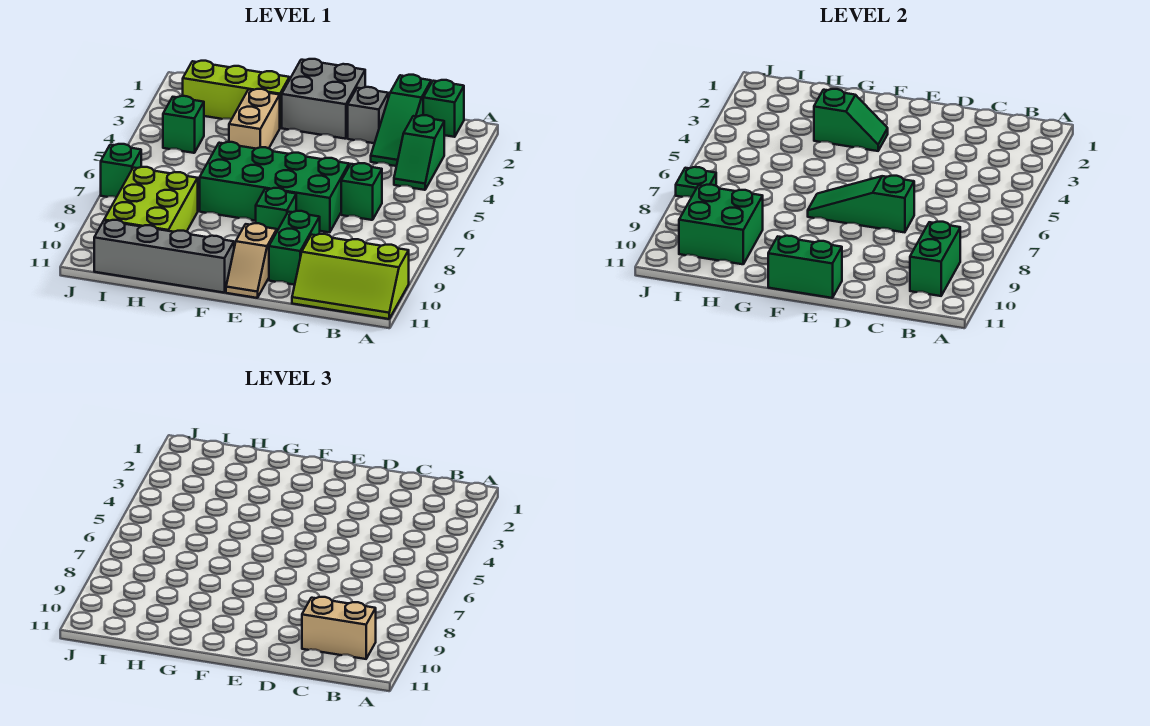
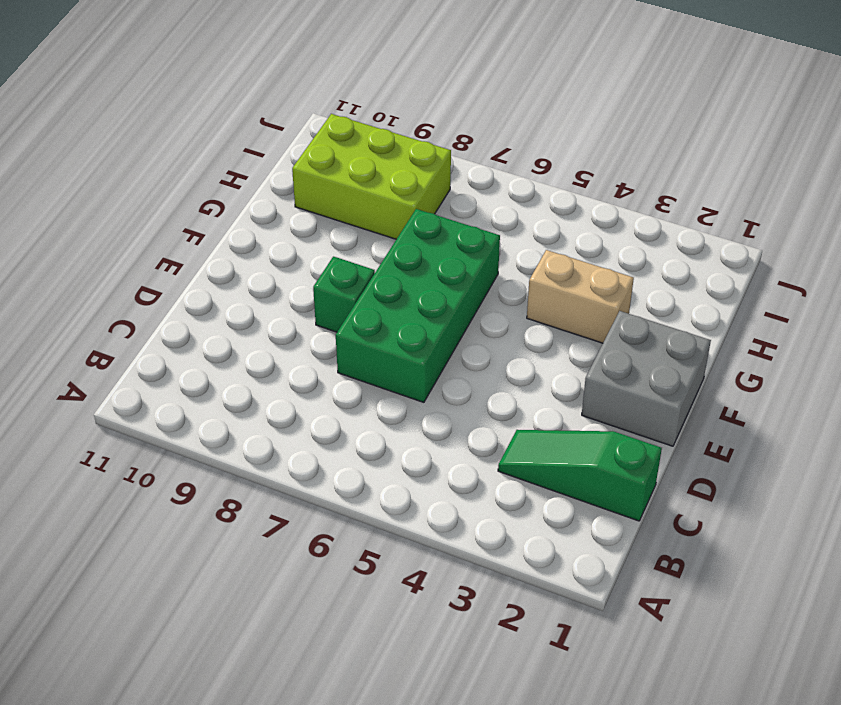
none -> lime slope A10:C11 level 1 top 10
none -> green brick B1 level 1
none -> green slope B3:B4 level 1 top 3

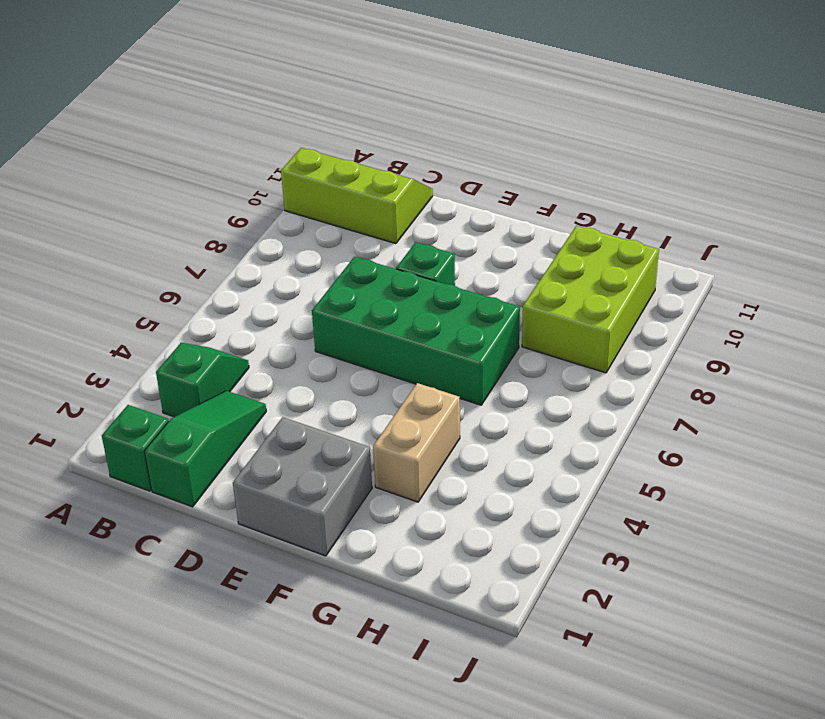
none -> green brick C6 level 1
none -> grey brick D2 level 1
none -> green brick D9:D10 level 1

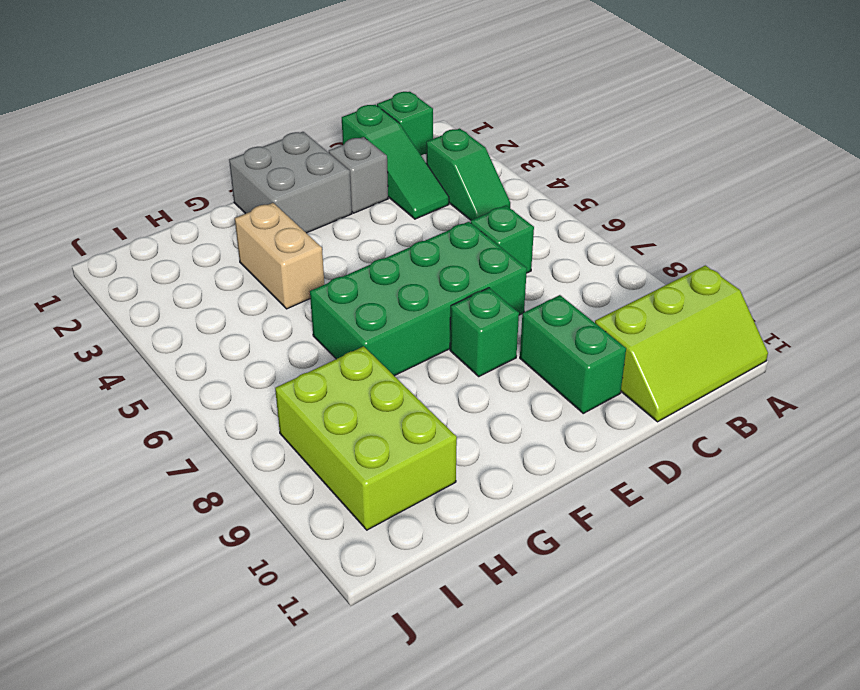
none -> tan slope E10:E11 level 1 top 10
none -> grey brick F11:I11 level 1
none -> lime brick G2:I2 level 1

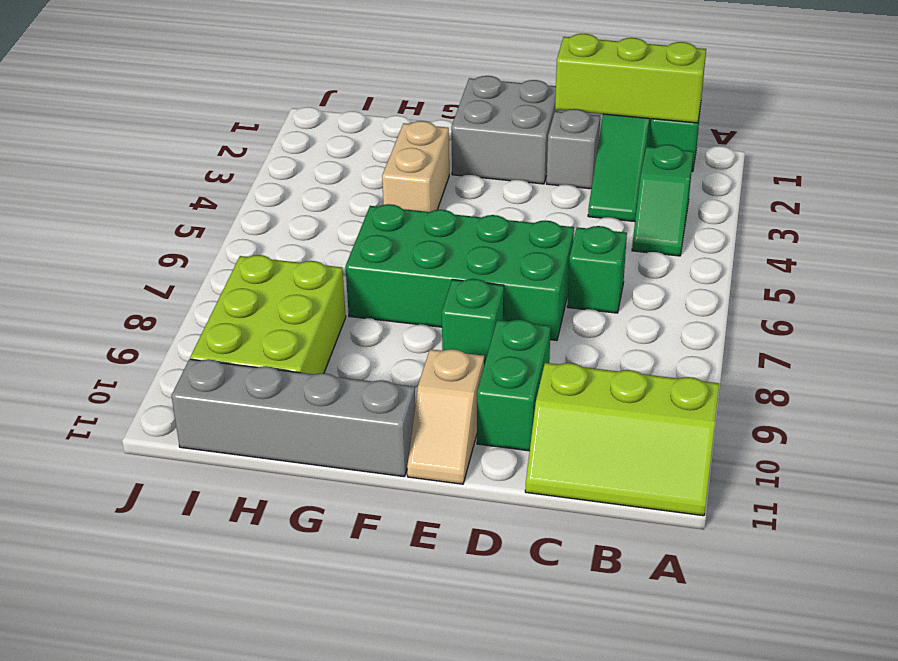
lime brick B1:D1 level 2 -> lime brick G2:I2 level 1
none -> green brick I4 level 1
none -> green brick J7 level 1
none -> green brick B9:B10 level 2

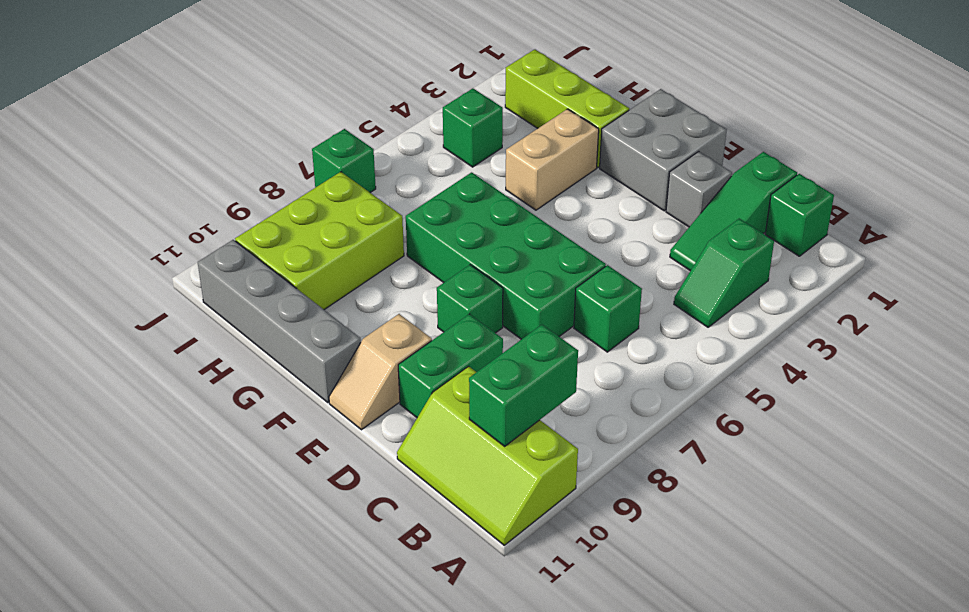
none -> green slope D7:F7 level 2 top D
none -> green brick E11:F11 level 2
none -> green slope F3:G3 level 2 top G

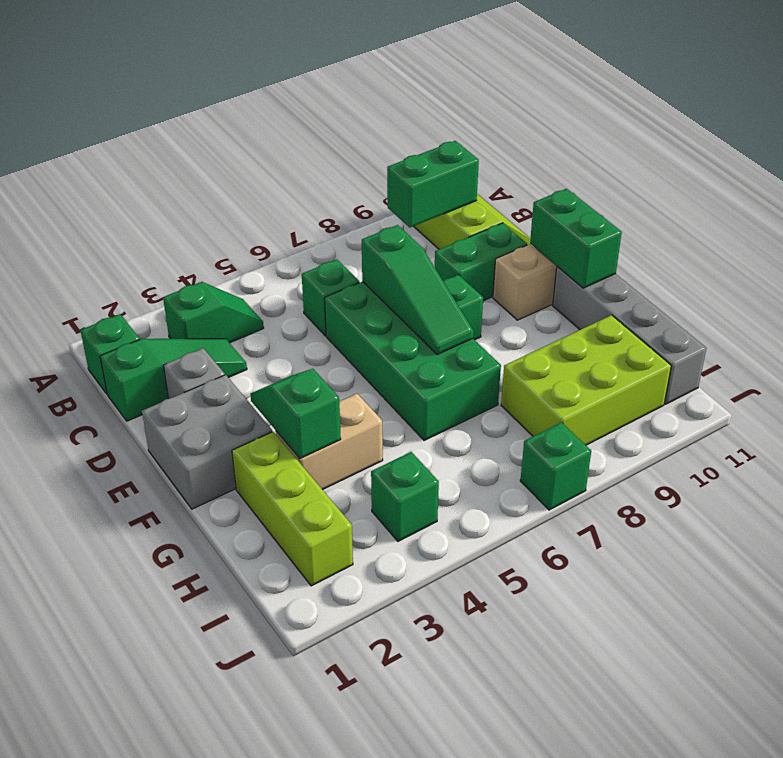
none -> green brick H9:I10 level 2
none -> green plate J7 level 2
none -> tan brick B10:C10 level 3

